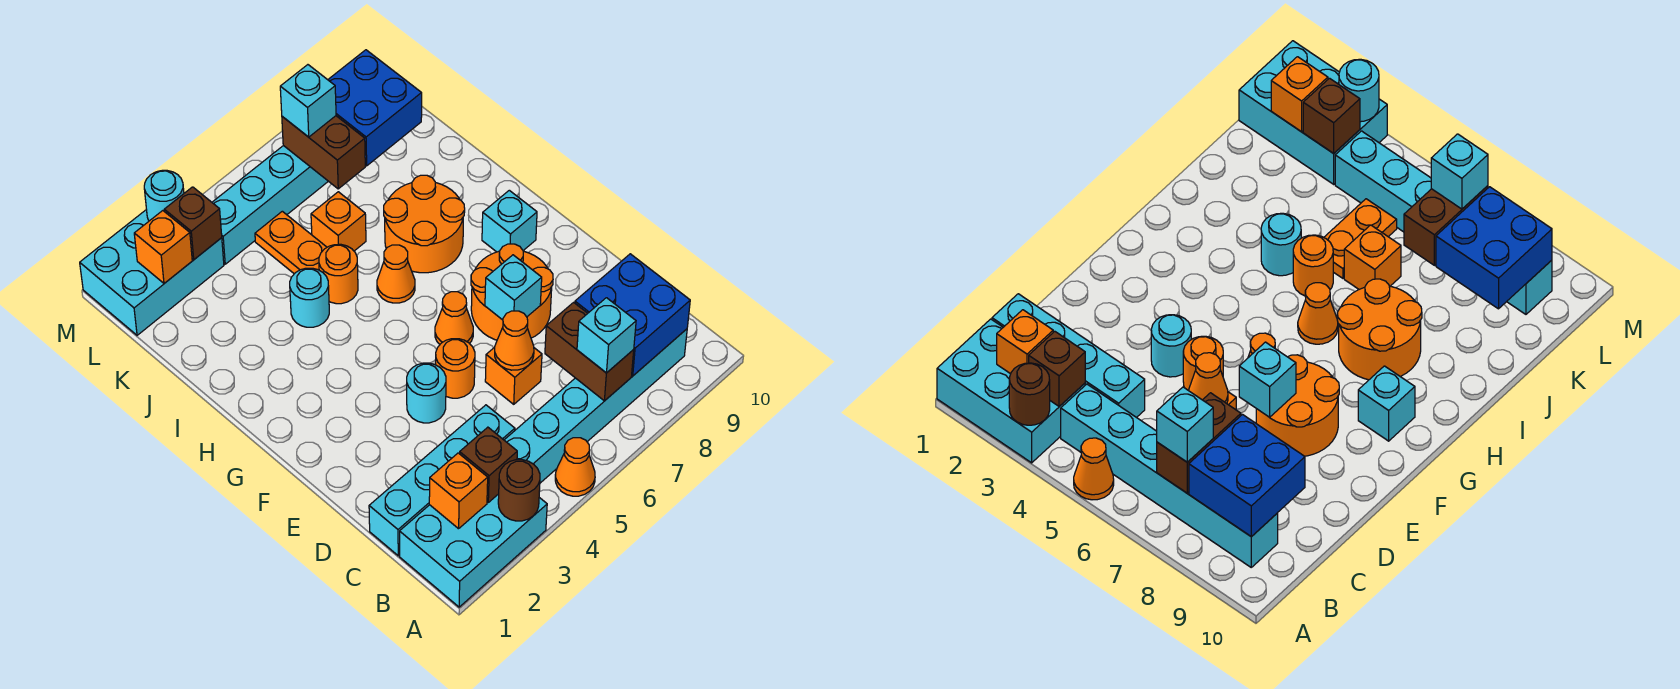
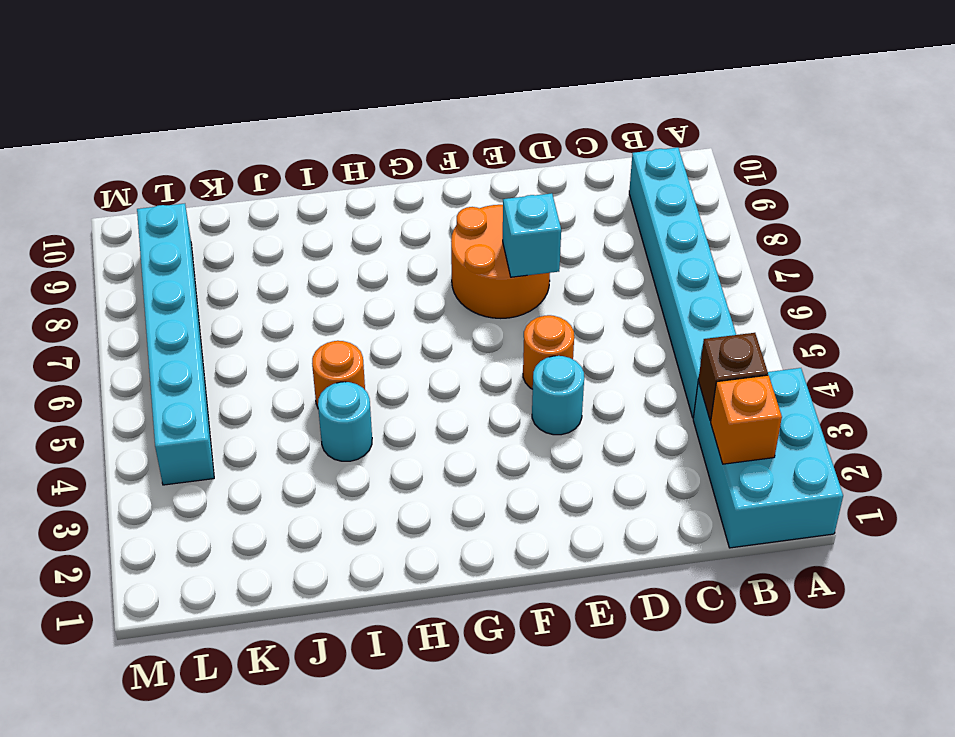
none -> orange cone A5 level 1
none -> cyan brick C1:C4 level 1
none -> orange brick D6 level 1
none -> orange cone F6 level 1

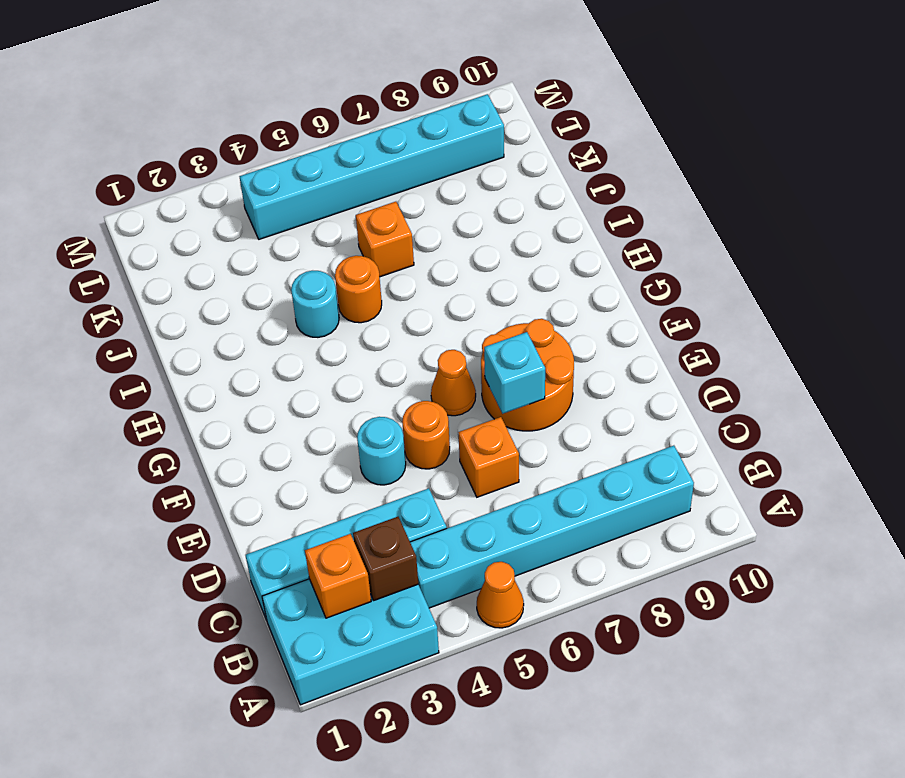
none -> cyan brick G9 level 1
none -> orange cone H6 level 1
none -> orange round brick H7:I8 level 1
none -> orange plate J5:K5 level 1

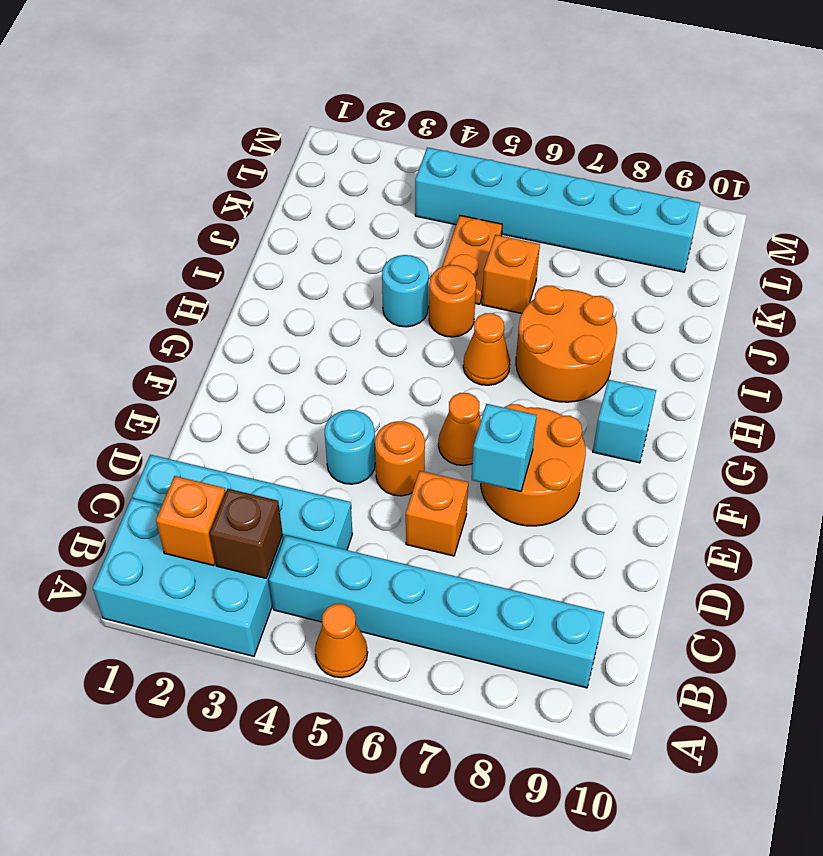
none -> cyan brick L1:M3 level 1
none -> brown round brick A3 level 2
none -> brown brick B7:C7 level 2
none -> blue brick B8:C9 level 2

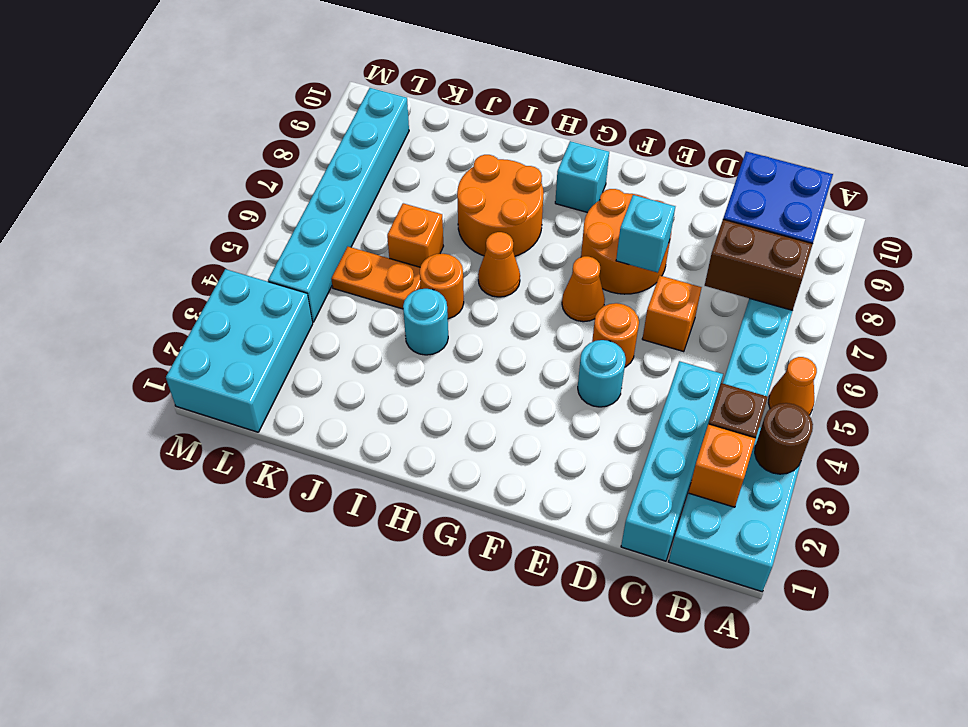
none -> orange cone D6 level 2
none -> brown brick K7:L7 level 2
none -> blue brick K8:L9 level 2
none -> orange brick L2 level 2

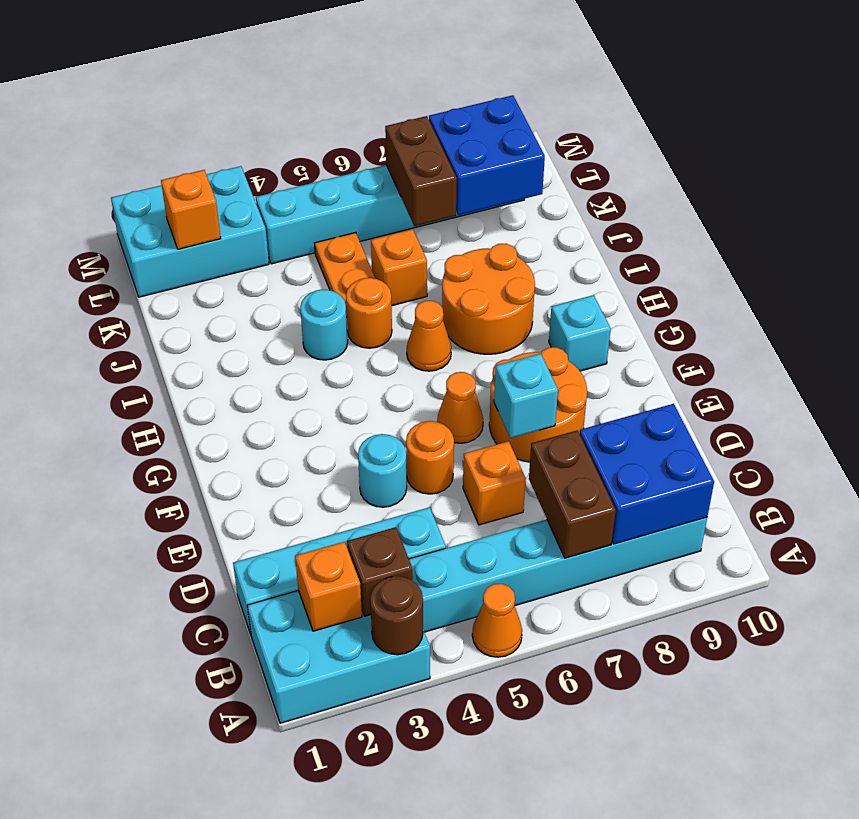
none -> orange cone D6 level 2
none -> brown brick L3 level 2
none -> cyan round brick M3 level 2
none -> cyan brick B7 level 3

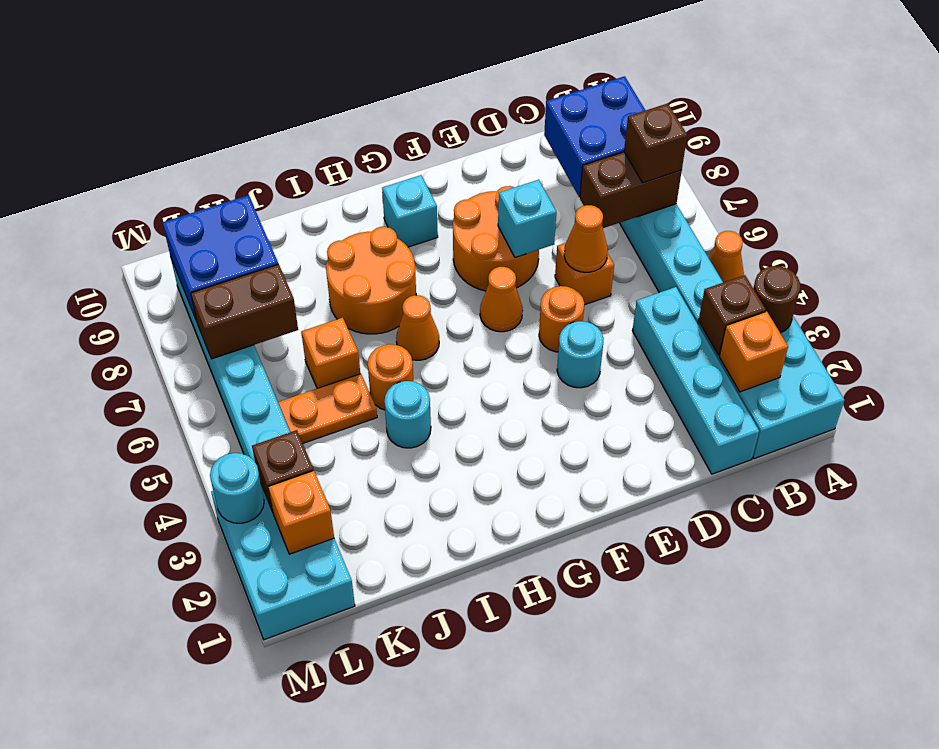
brown brick B7 level 3 -> cyan brick B7 level 3
none -> cyan brick L7 level 3

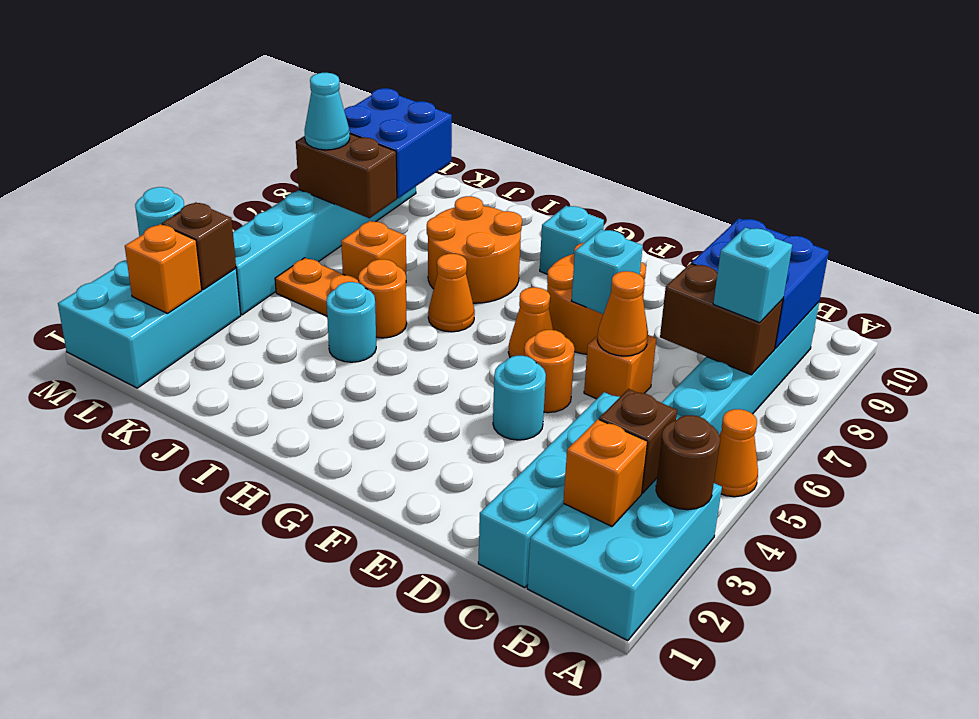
cyan cone L7 level 3 -> cyan brick L7 level 3

